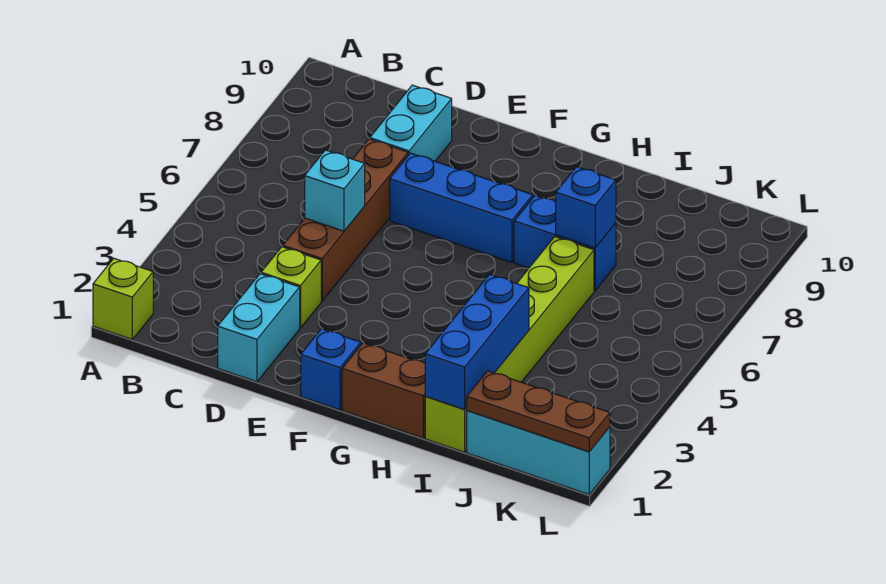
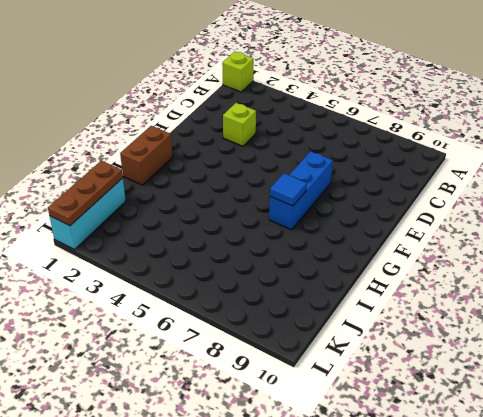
blue tile G7 level 2 -> none
none -> cyan brick D1:D2 level 1
none -> brown brick D4:D7 level 1
none -> cyan brick D8:D9 level 1

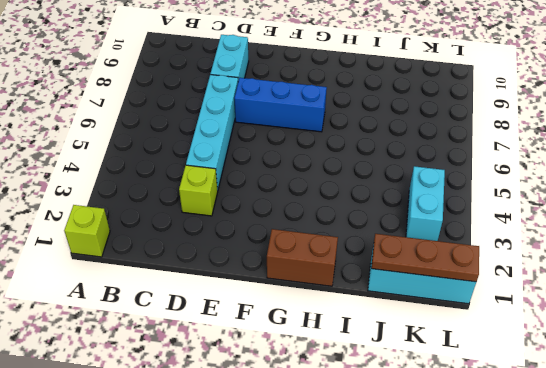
cyan brick D4:D7 level 1 -> brown brick D4:D7 level 1
cyan brick K3:K4 level 1 -> cyan brick D1:D2 level 1
none -> blue brick F1 level 1
none -> blue brick H7:I7 level 1
none -> lime brick I1:I6 level 1

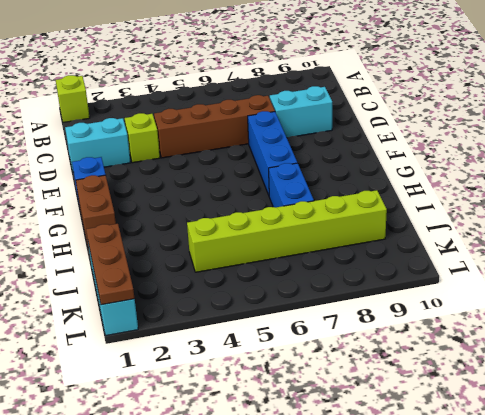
lime brick J4:J9 level 1 -> lime brick I1:I6 level 1
none -> cyan brick D5 level 2
none -> blue brick I1:I3 level 2
none -> blue brick I7 level 2

